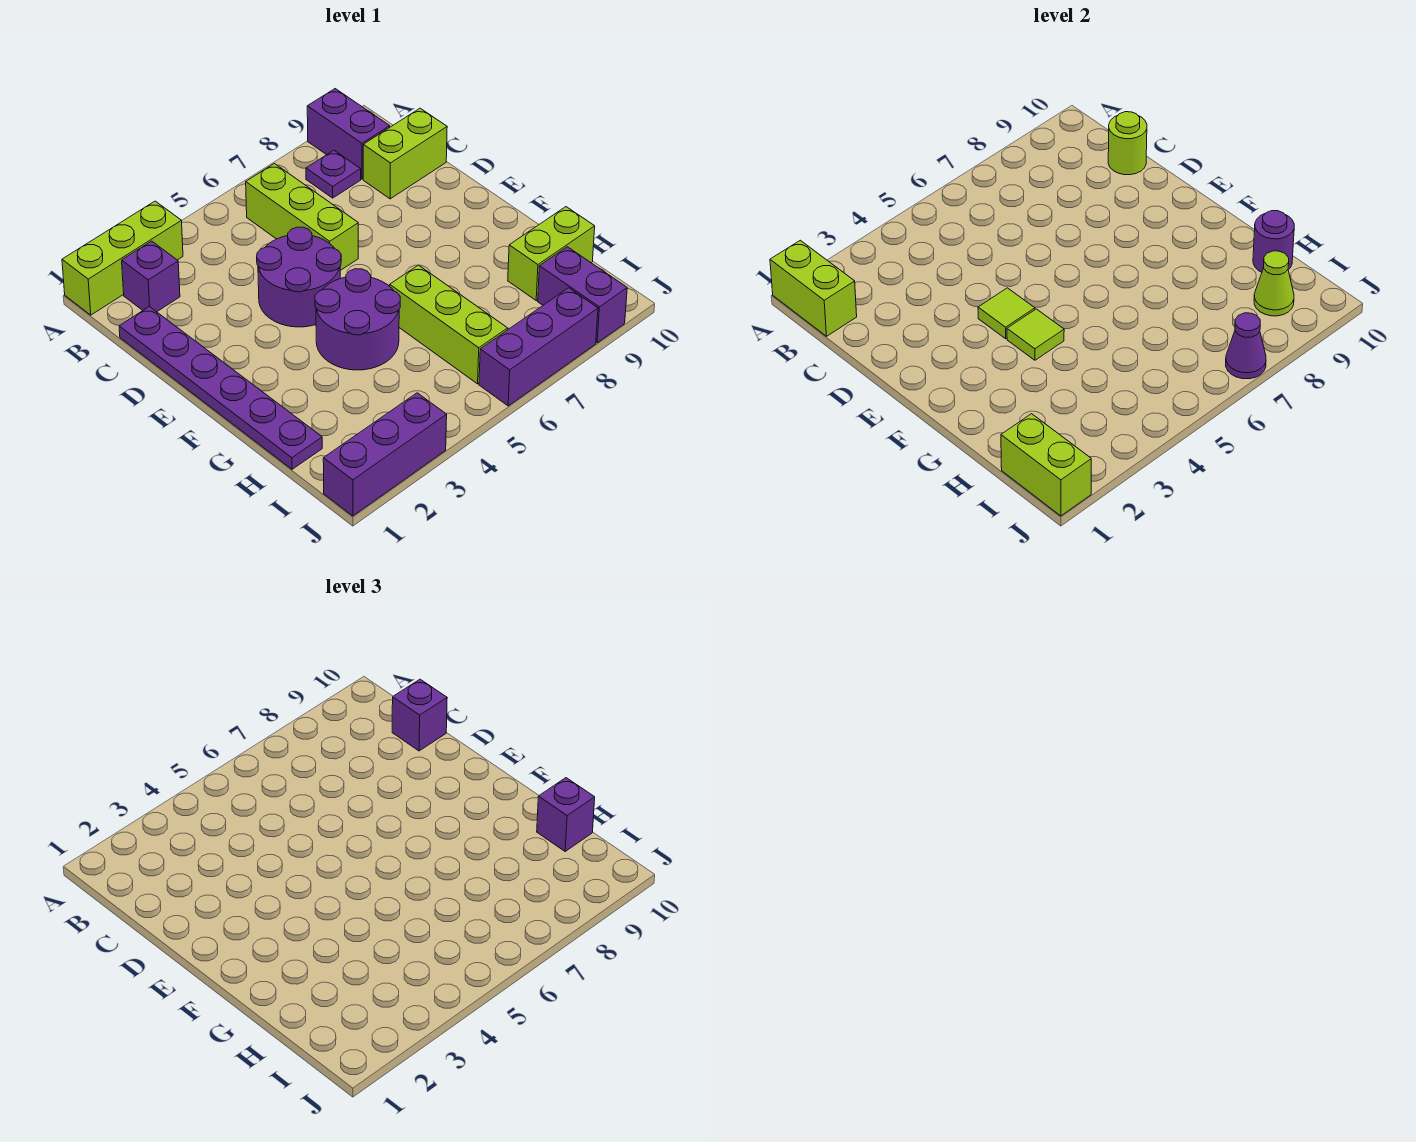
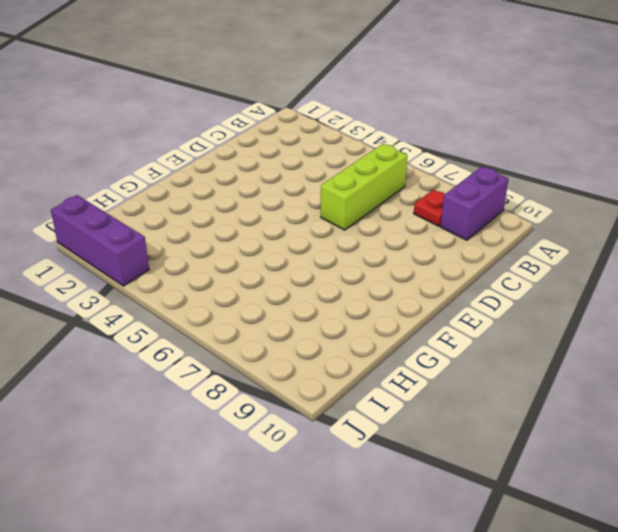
red plate B8 level 1 -> purple plate B8 level 1
none -> lime brick A1:A3 level 1
none -> purple brick B2 level 1
none -> purple plate C1:H1 level 1

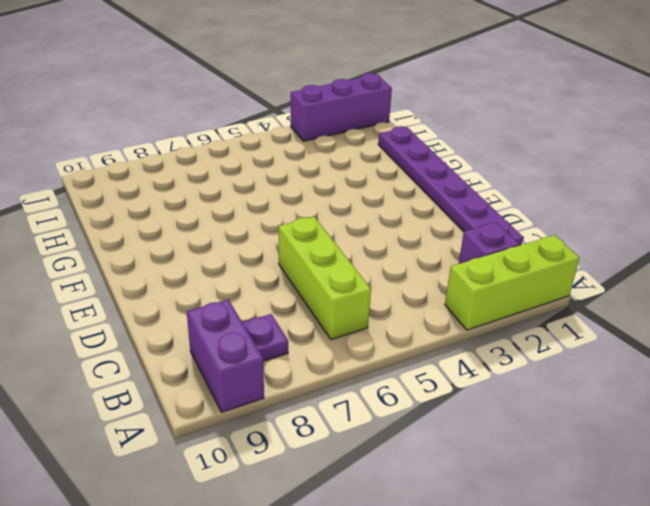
none -> lime brick C9:C10 level 1
none -> purple round brick D4:E5 level 1
none -> purple round brick F4:G5 level 1

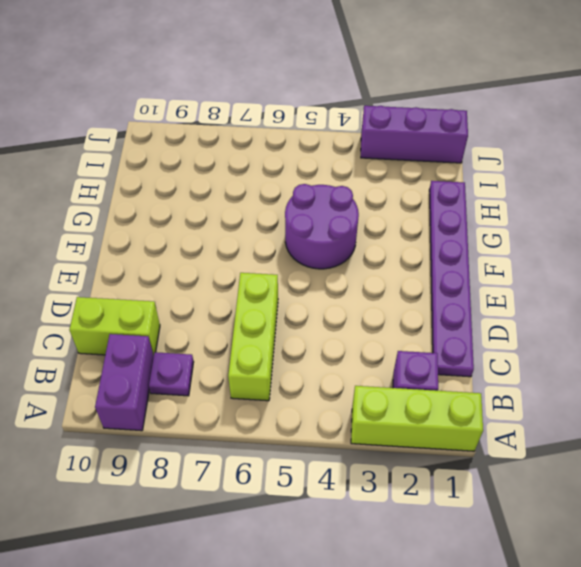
none -> purple round brick D4:E5 level 1
none -> lime brick G6:I6 level 1
none -> lime brick H9:H10 level 1

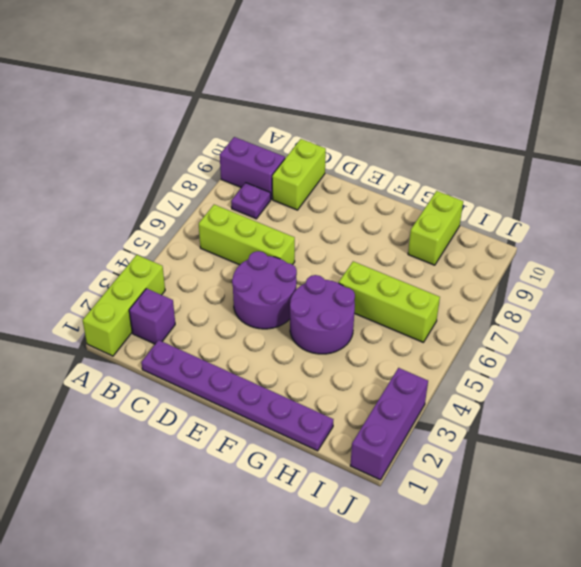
none -> purple brick I9:J9 level 1
none -> purple brick J6:J8 level 1
none -> lime brick A1:B1 level 2

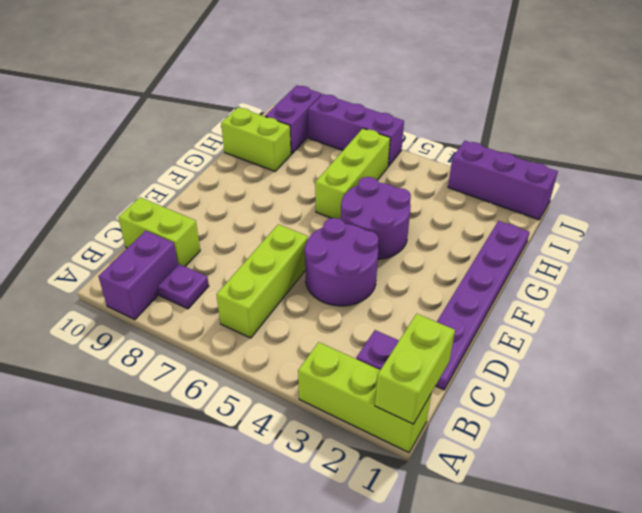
none -> lime round brick C10 level 2
none -> lime tile E4 level 2
none -> lime tile F4 level 2

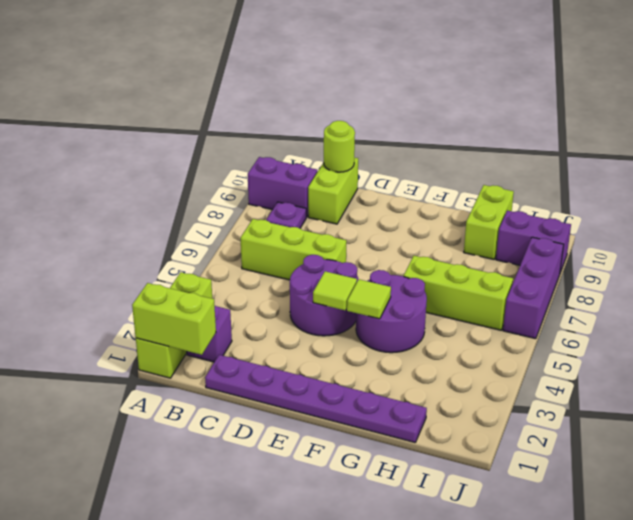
none -> purple brick J1:J3 level 1
none -> purple round brick H10 level 2
none -> lime brick I1:J1 level 2

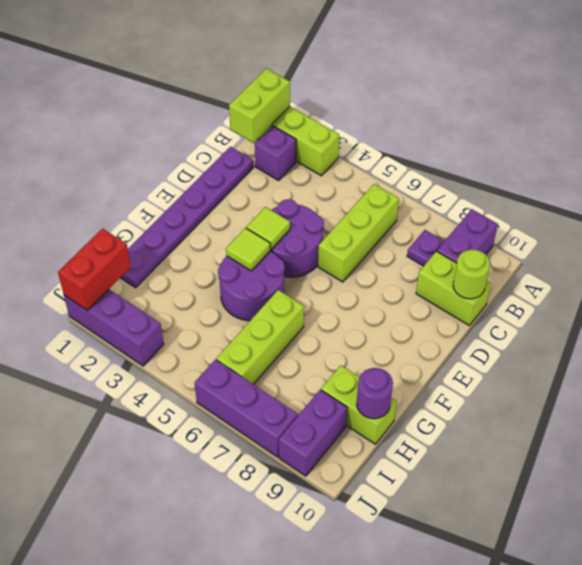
red brick I1:J1 level 2 -> lime brick I1:J1 level 2
none -> lime cone I9 level 2
none -> purple cone J7 level 2
none -> purple brick C10 level 3

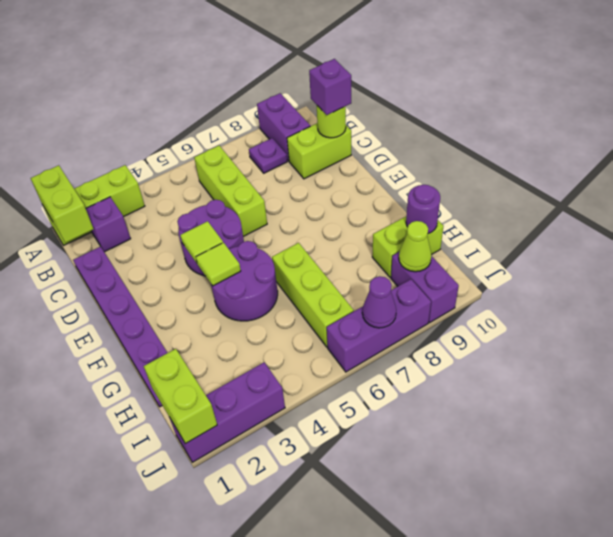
none -> purple brick H10 level 3

